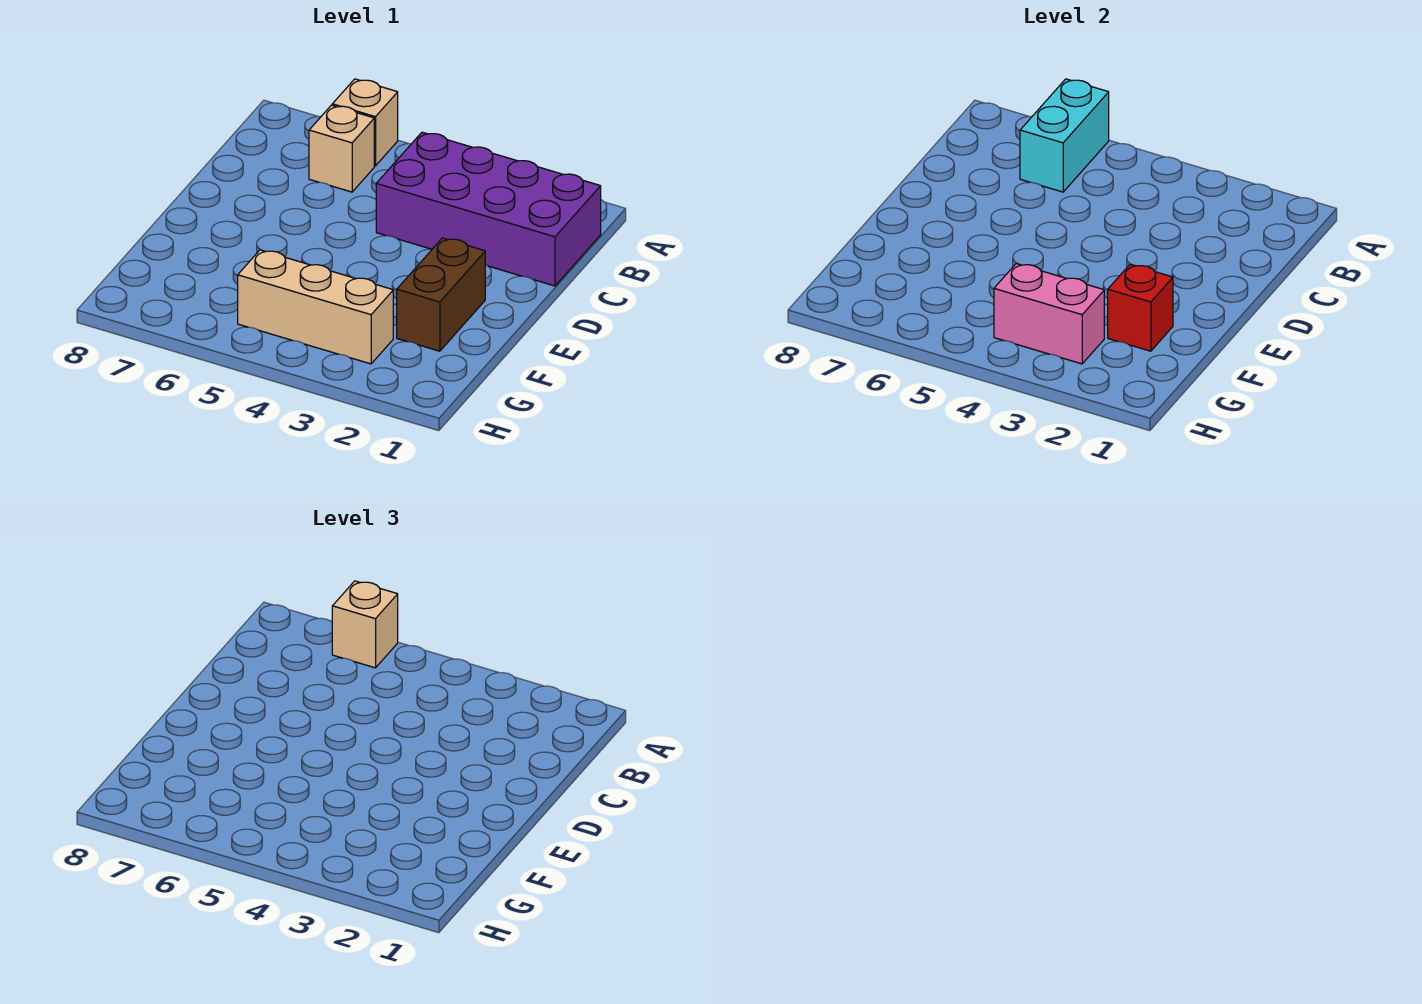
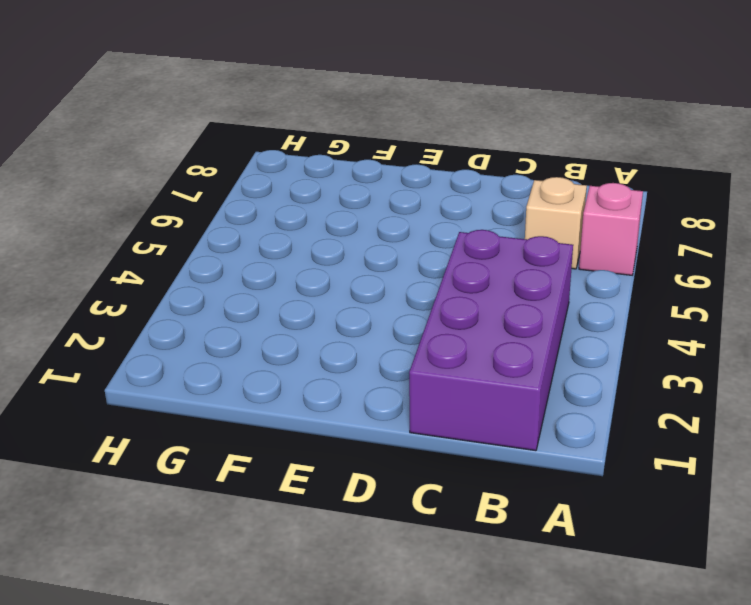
pink brick A6 level 1 -> tan brick A6 level 1
none -> brown brick E2:F2 level 1
none -> tan brick G3:G5 level 1

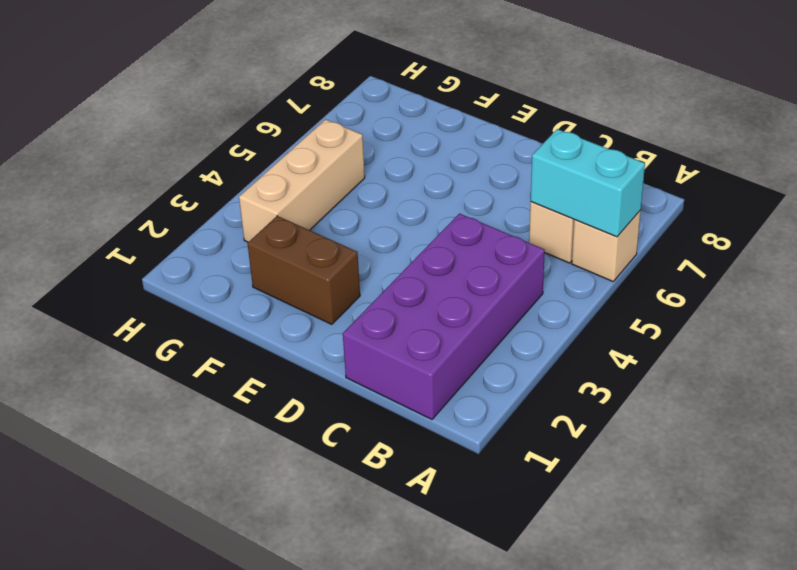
none -> red brick F2 level 2
none -> pink brick G3:G4 level 2

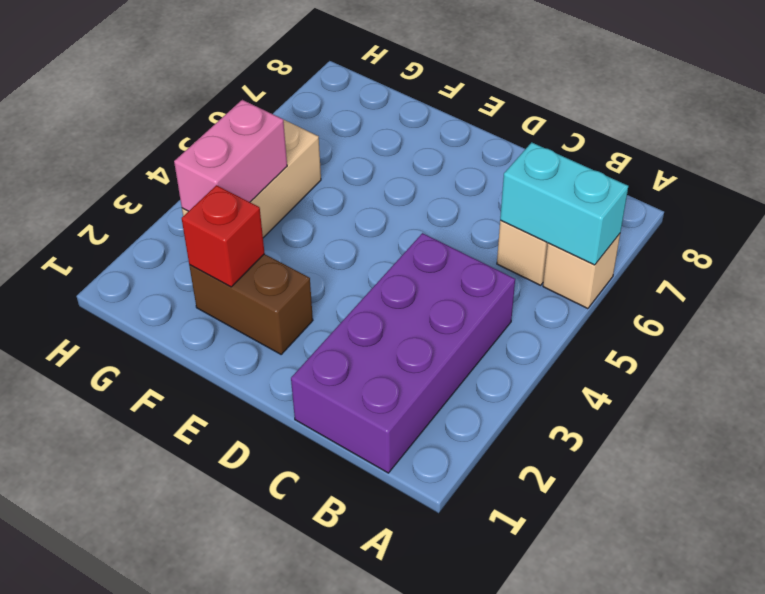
none -> tan brick A6 level 3

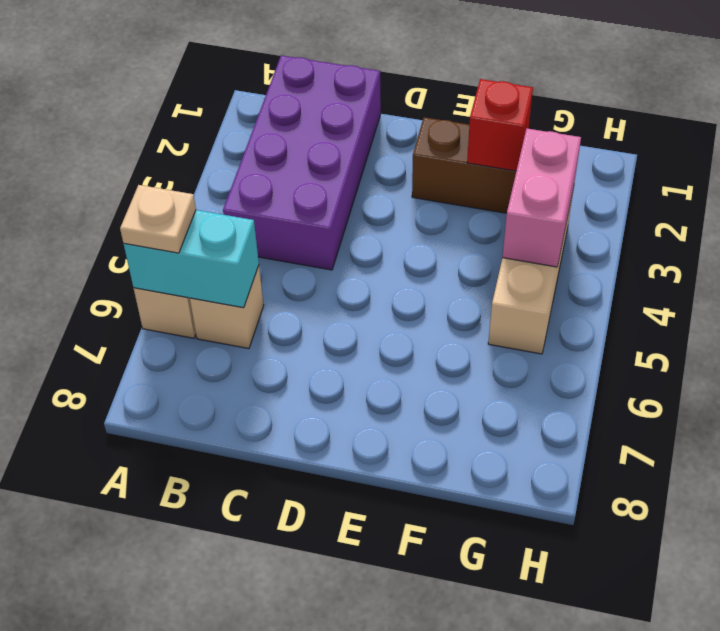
tan plate A6 level 3 -> tan brick A6 level 3

